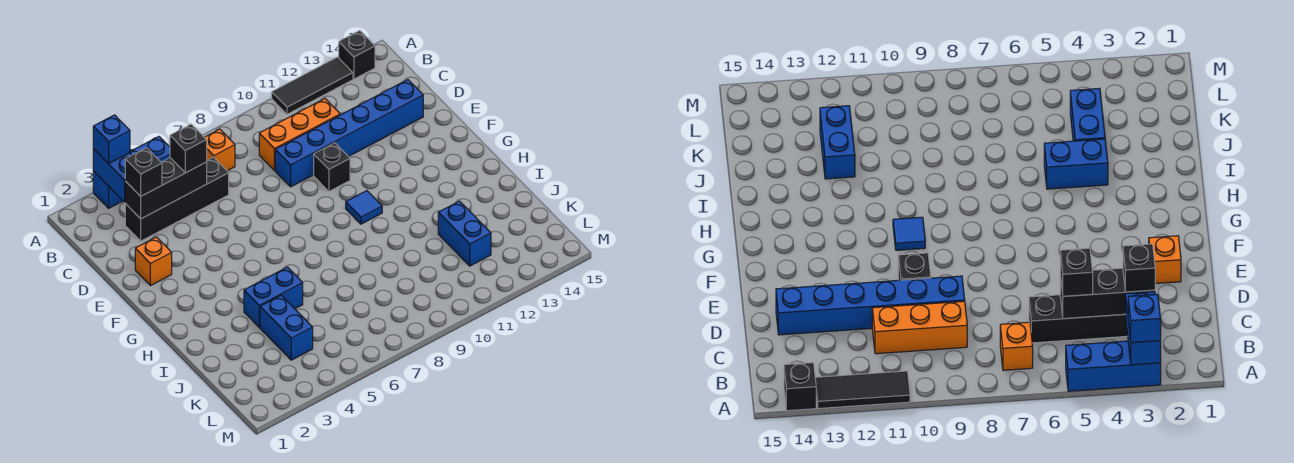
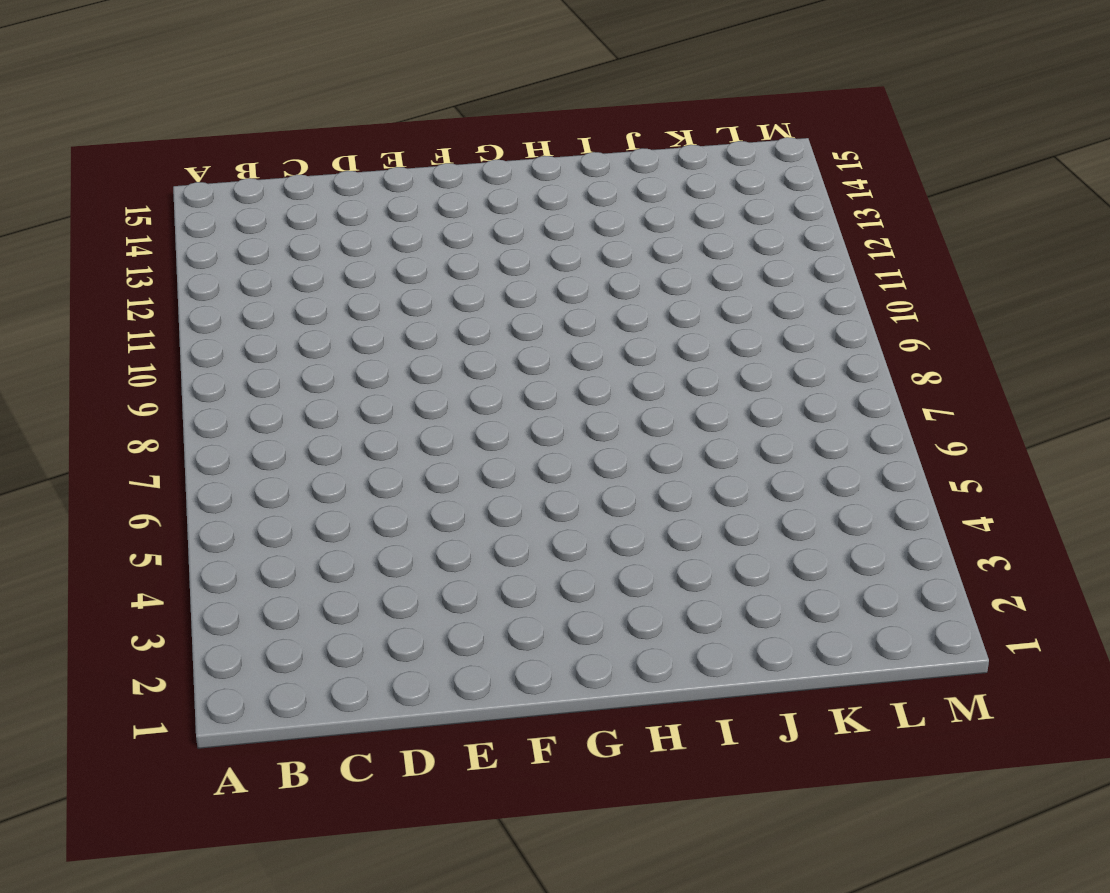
none -> blue brick A3:A5 level 1
none -> black tile A11:A13 level 1
none -> black brick A14 level 1

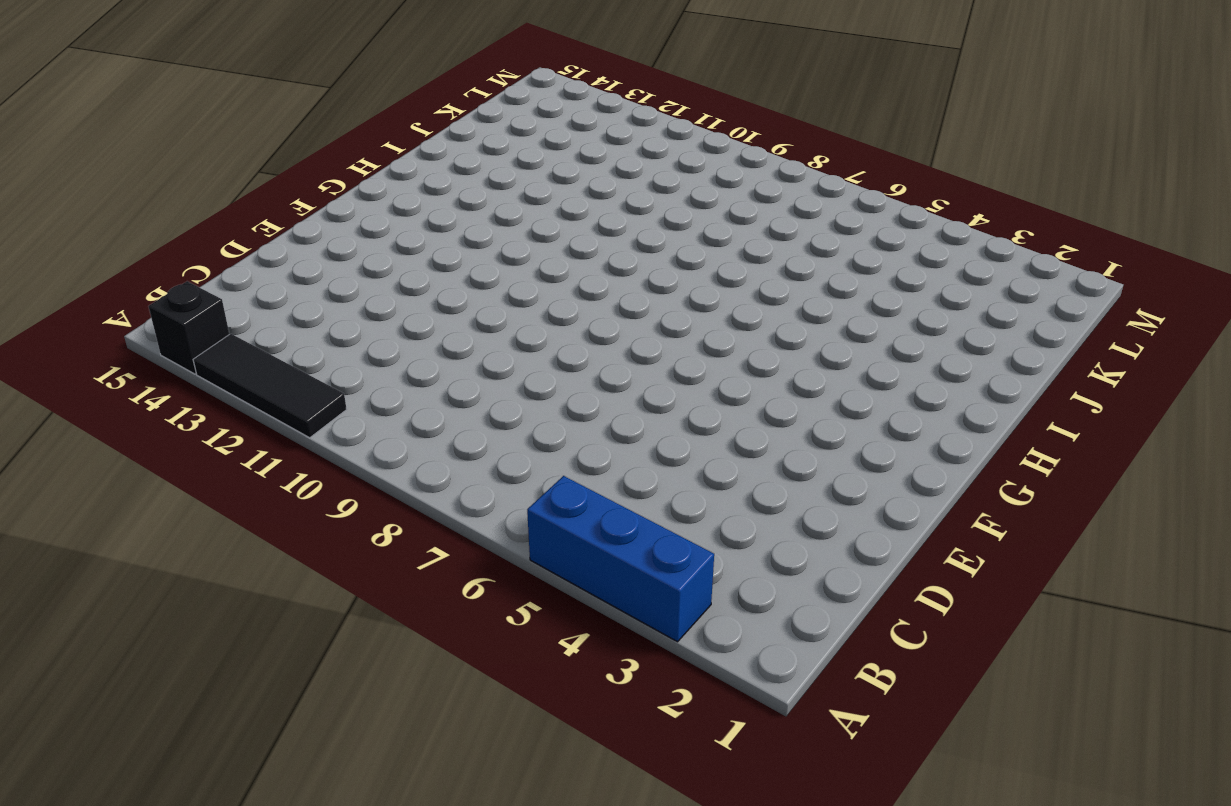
none -> orange brick B7 level 1
none -> black brick C3:C6 level 1
none -> orange brick C9:C11 level 1

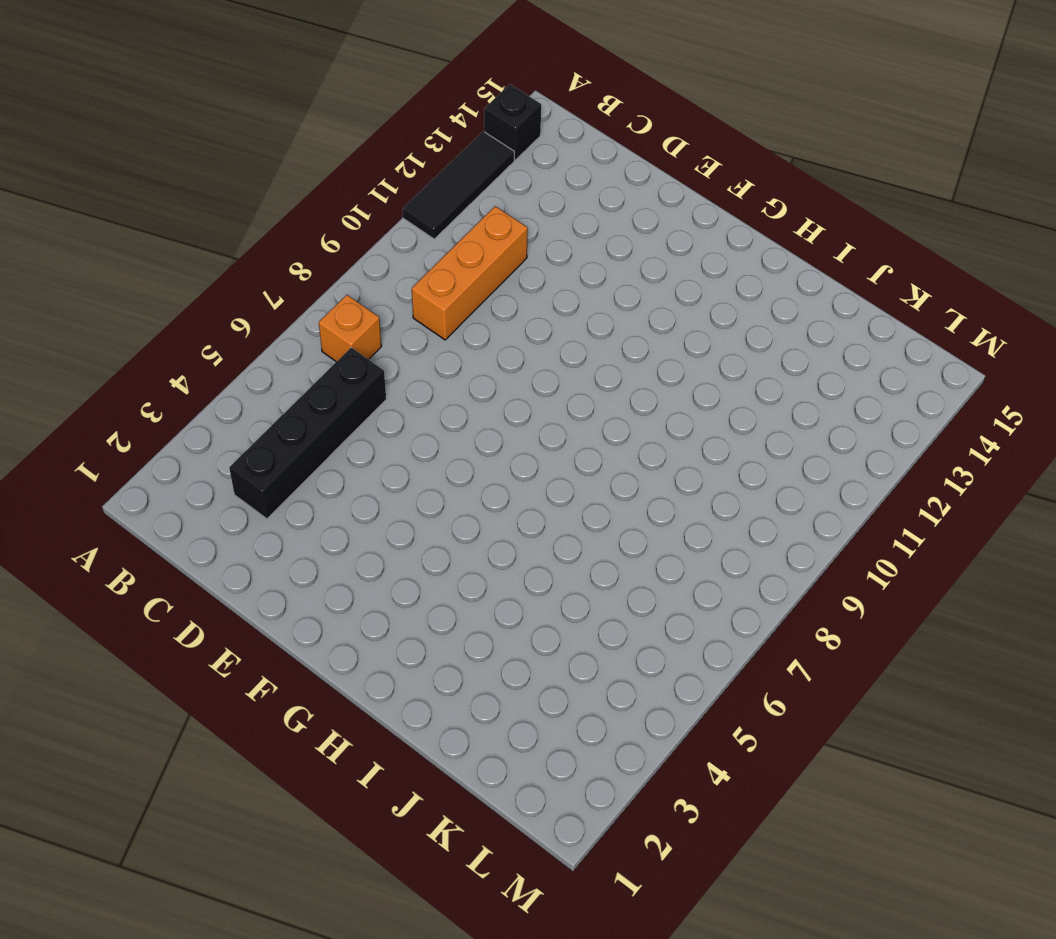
none -> blue brick A3:A5 level 1
none -> blue brick D9:D14 level 1
none -> orange brick E2 level 1

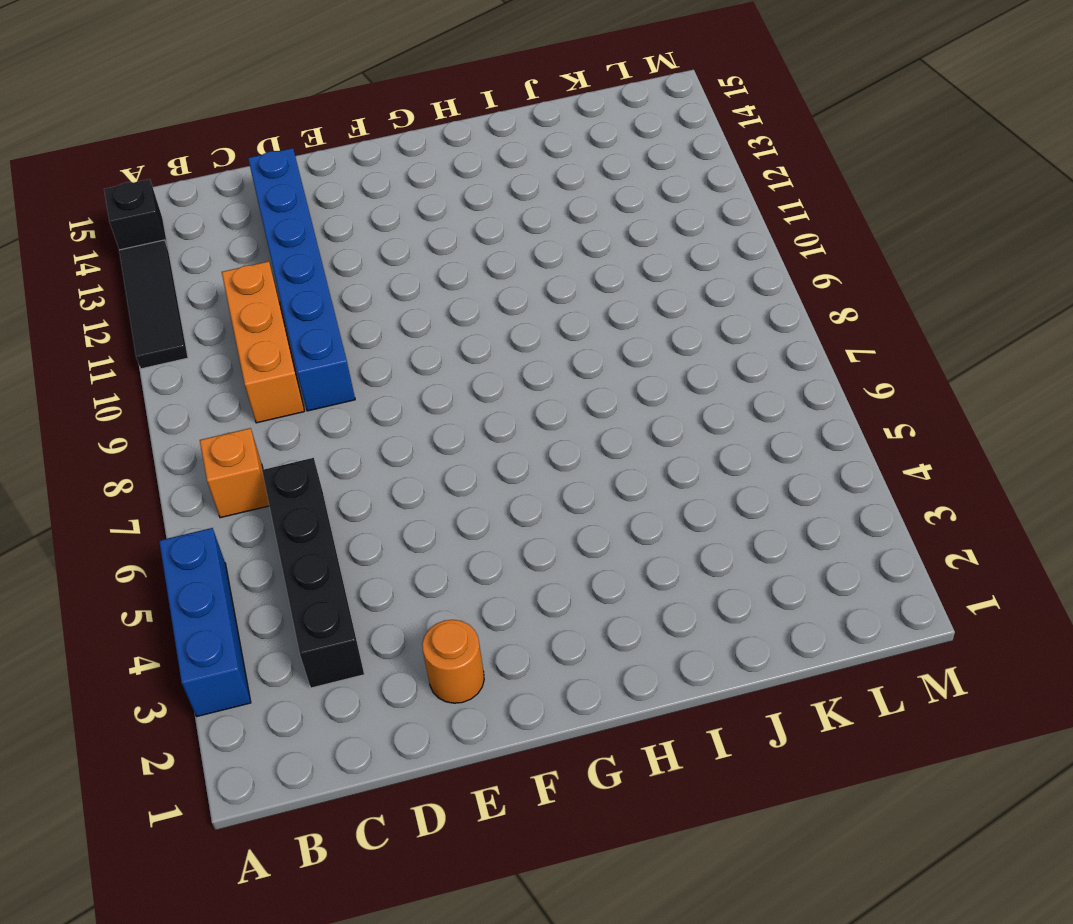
orange round brick E2 level 1 -> orange brick E2 level 1
none -> black brick E10 level 1
none -> blue tile G10 level 1
none -> blue brick I4:I5 level 1

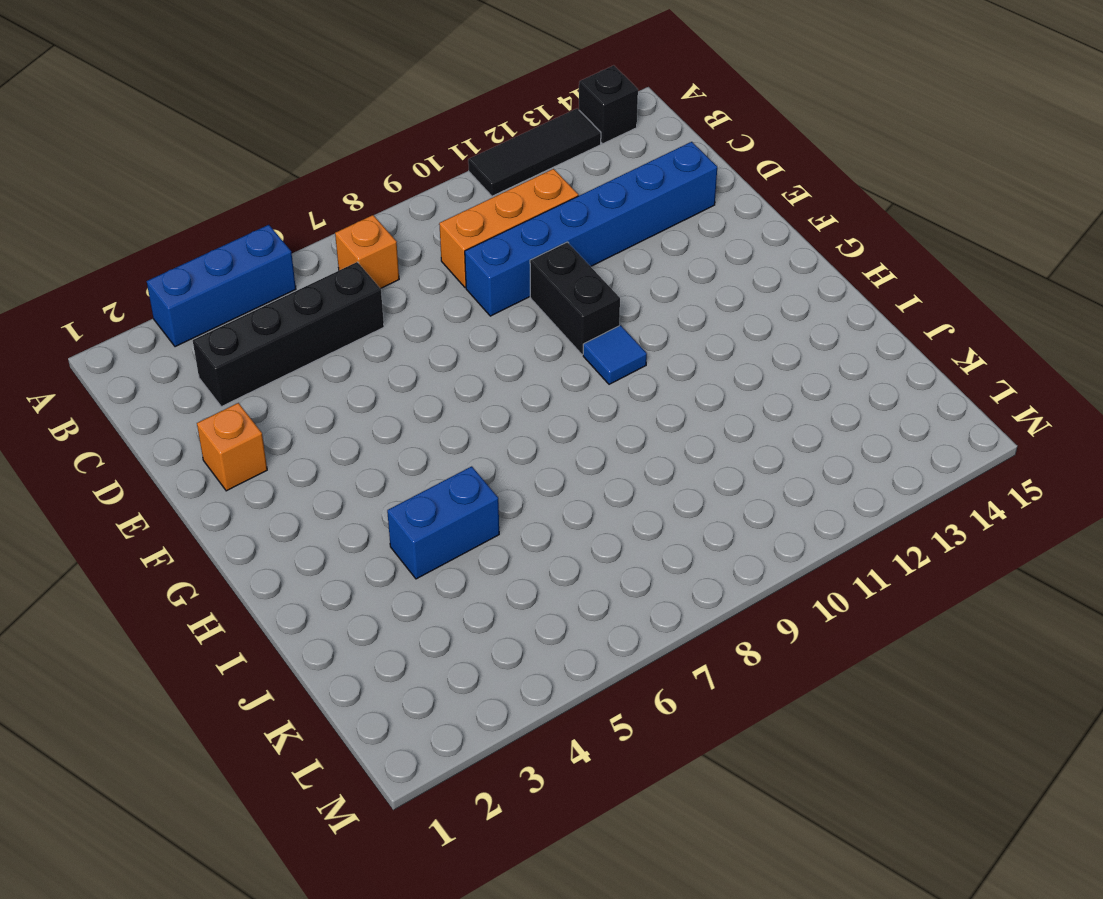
black brick E10:F10 level 1 -> black brick E10 level 1
none -> blue brick J4:K4 level 1
none -> blue brick J12:K12 level 1
none -> blue brick A3:B3 level 2

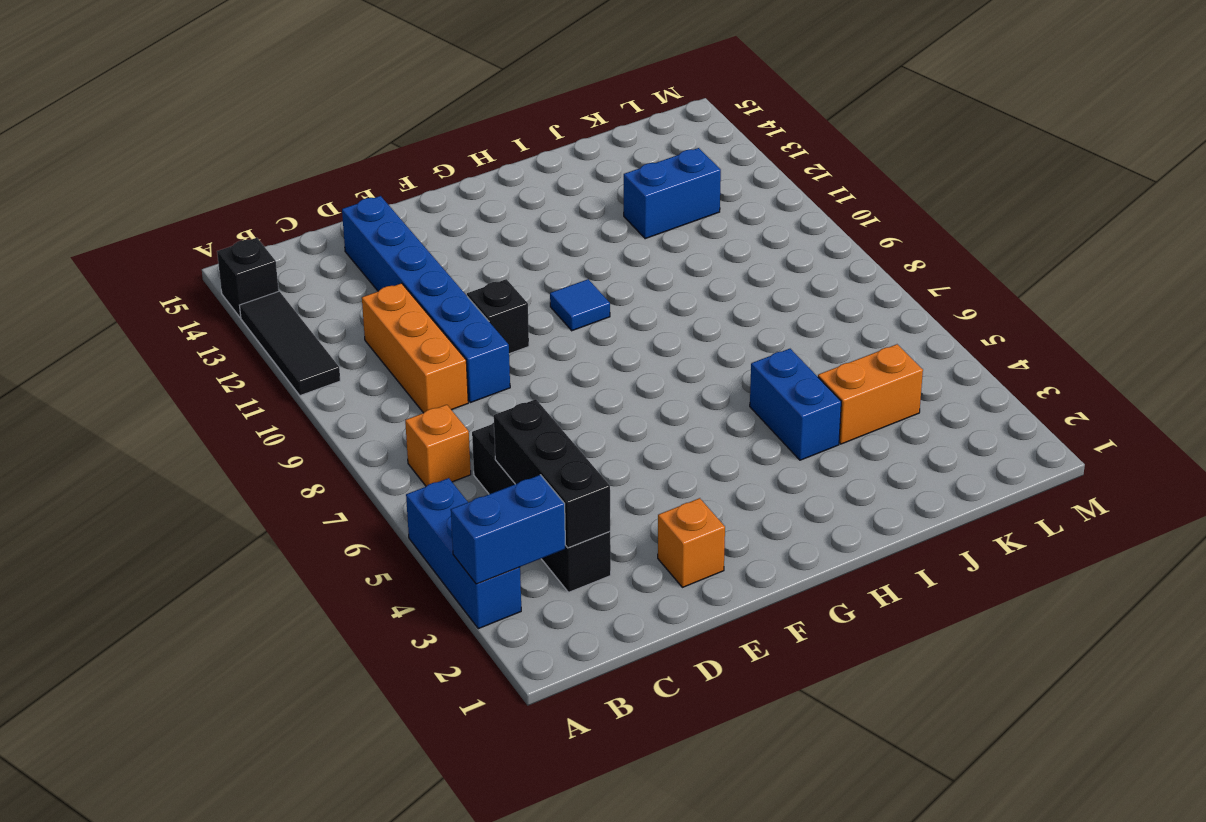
orange brick J4:K4 level 1 -> blue brick J4:K4 level 1
none -> blue brick A3 level 3
none -> black brick C3 level 3
none -> black brick C5 level 3

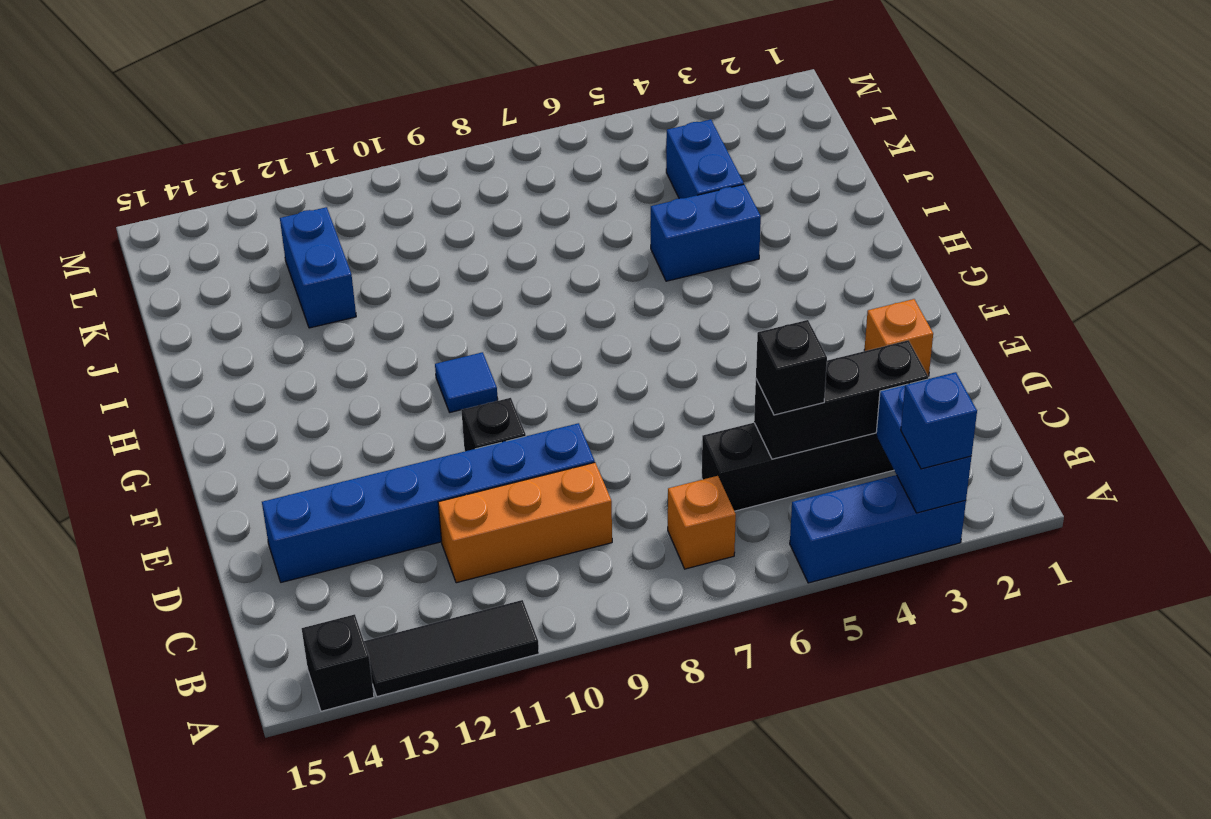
none -> black brick C3 level 3

